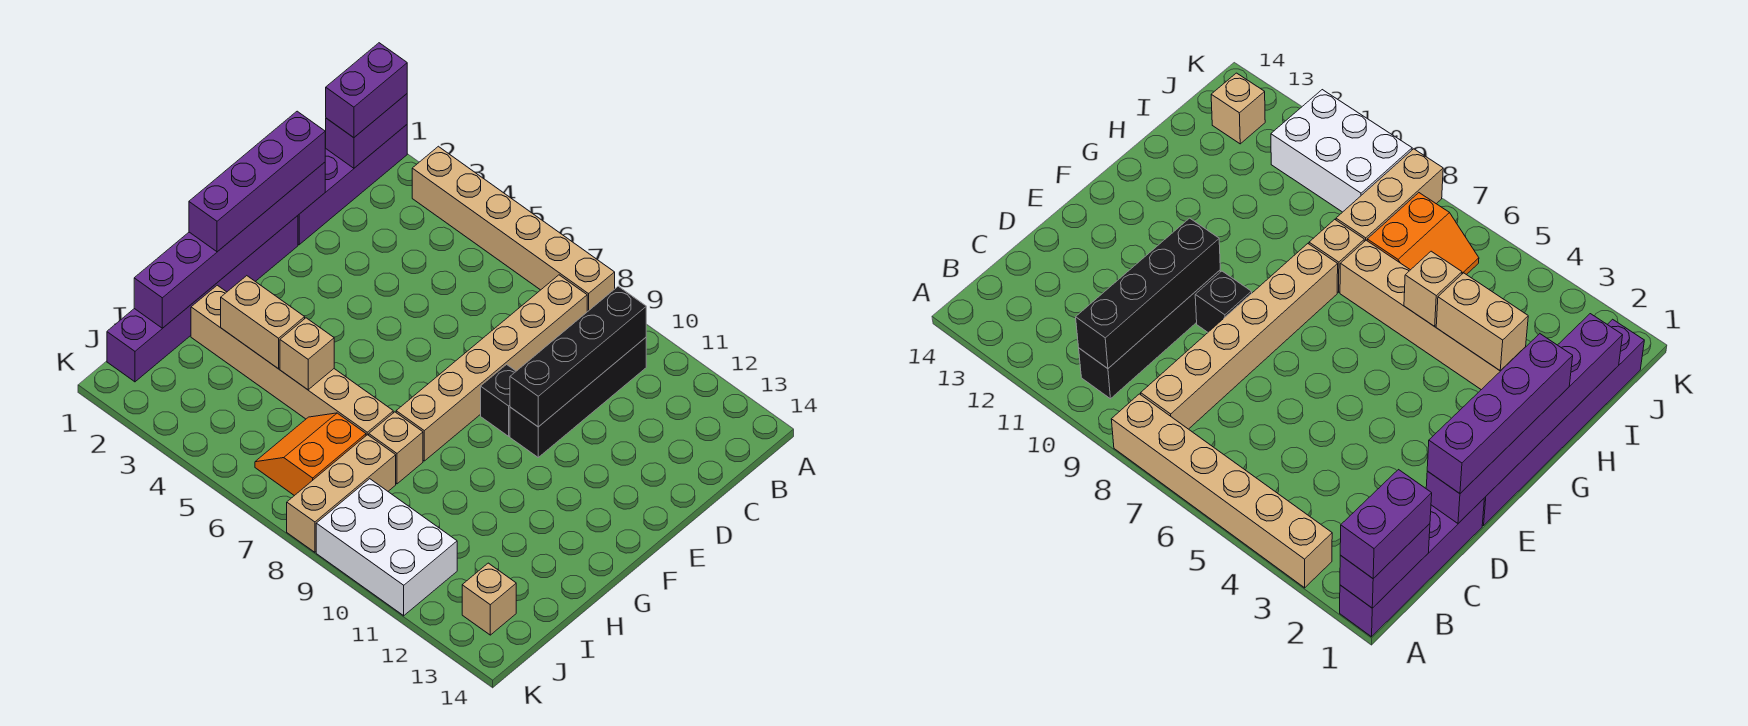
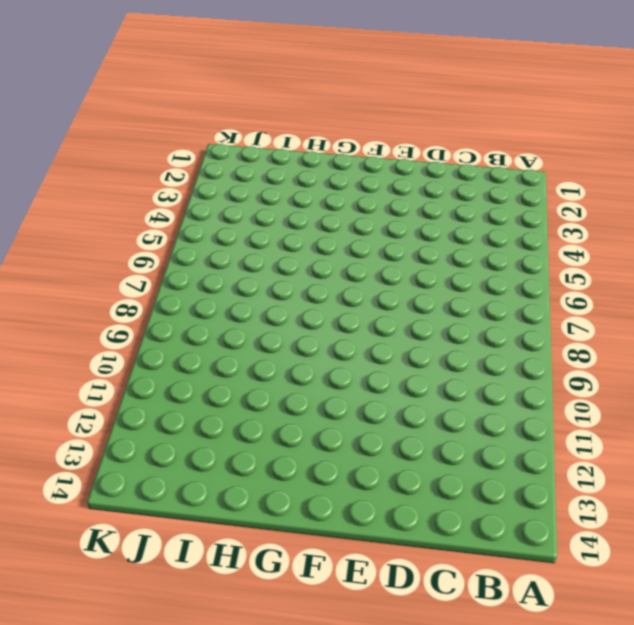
none -> purple brick A1:D1 level 1
none -> tan brick A3:A8 level 1
none -> tan brick B8:G8 level 1

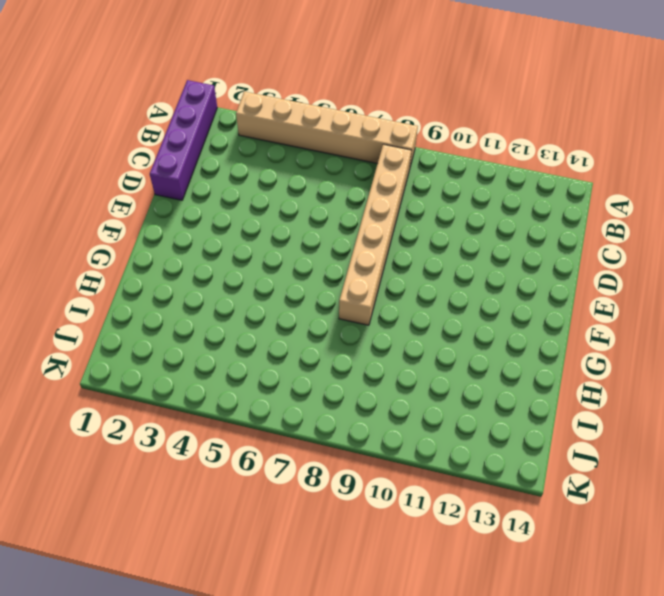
none -> black brick B10:E10 level 1
none -> purple brick E1:J1 level 1
none -> black brick E9 level 1

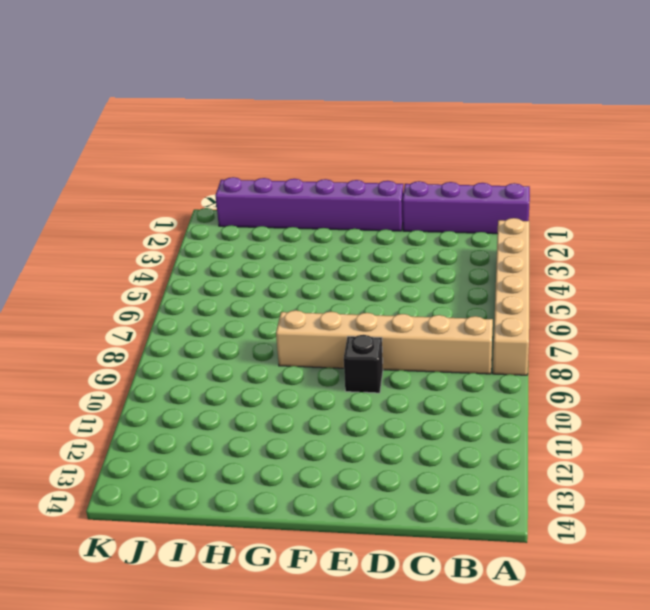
none -> black brick B10:E10 level 1
none -> tan brick H2:H7 level 1
none -> tan brick H8 level 1

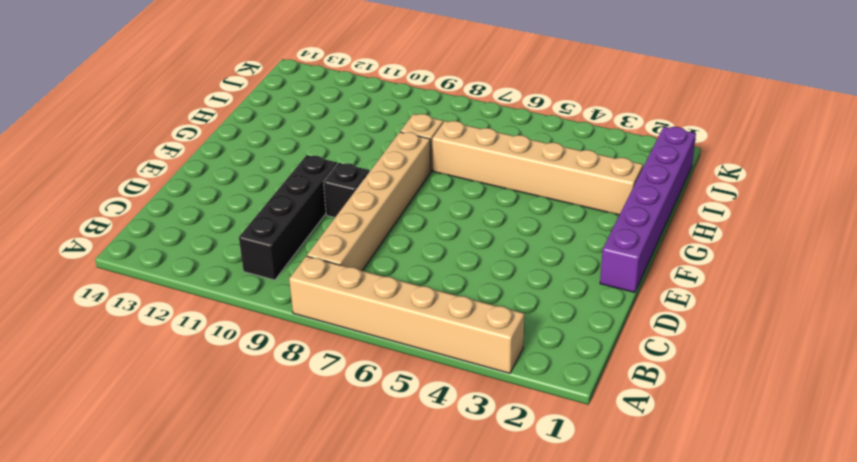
none -> purple brick A1:D1 level 1
none -> orange slope I6:J7 level 1 top 7
none -> tan brick I8:K8 level 1

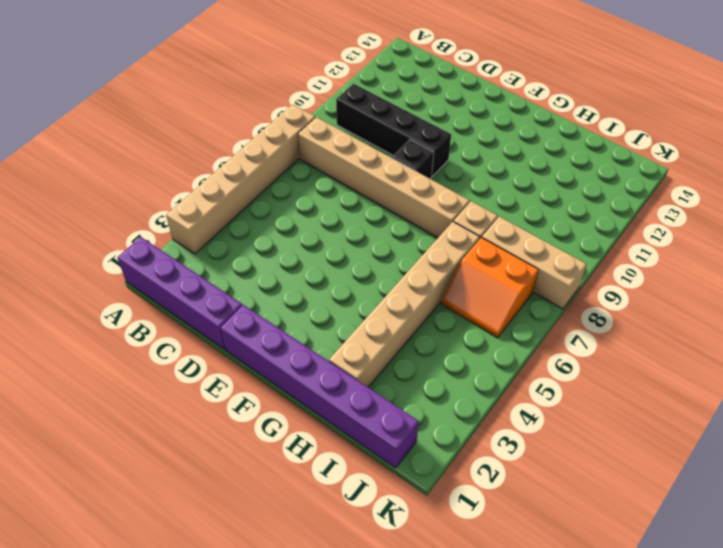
none -> white brick J9:K11 level 1
none -> tan brick J13 level 1
none -> purple brick A1:B1 level 2

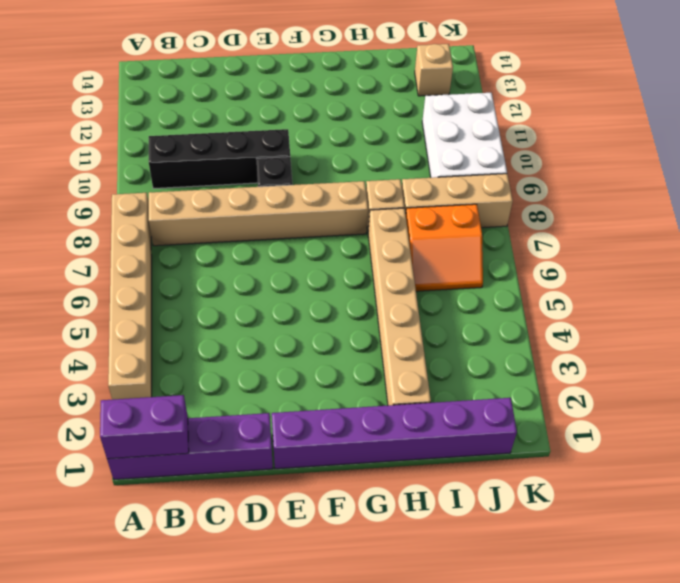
none -> black brick B10:E10 level 2
none -> purple brick D1:I1 level 2
none -> tan brick H3:H4 level 2

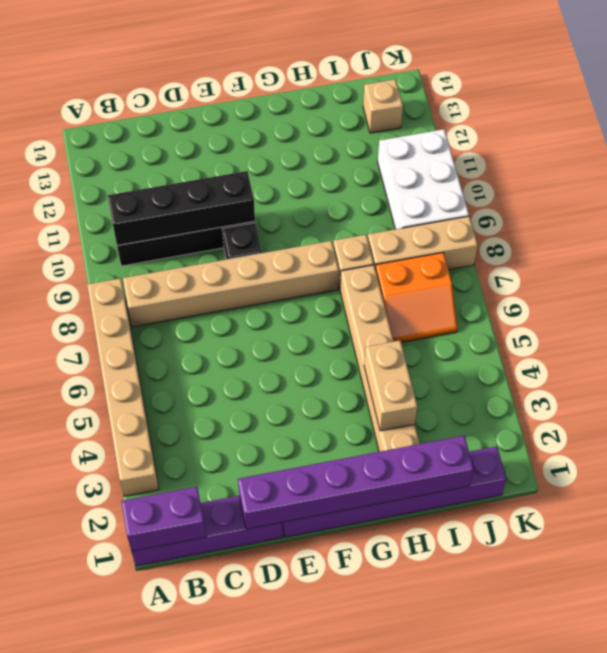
none -> tan brick H5 level 2
none -> purple brick A1:B1 level 3
none -> purple brick D1:G1 level 3

